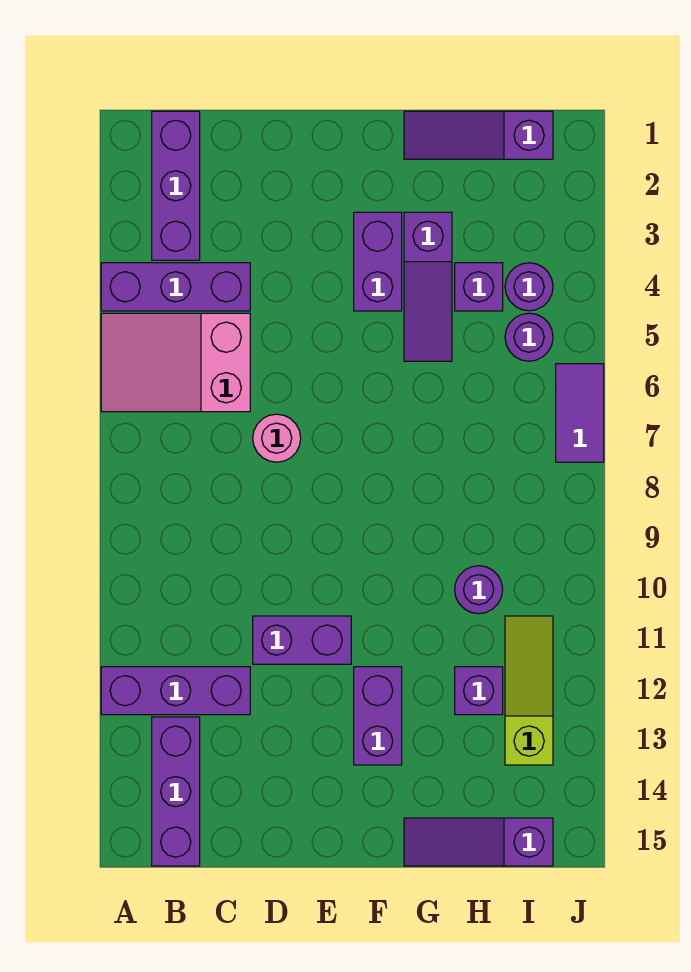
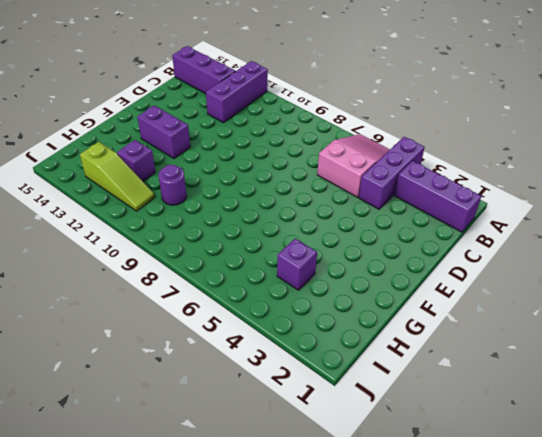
none -> pink round brick D7 level 1
none -> purple brick D11:E11 level 1
none -> purple brick F3:F4 level 1

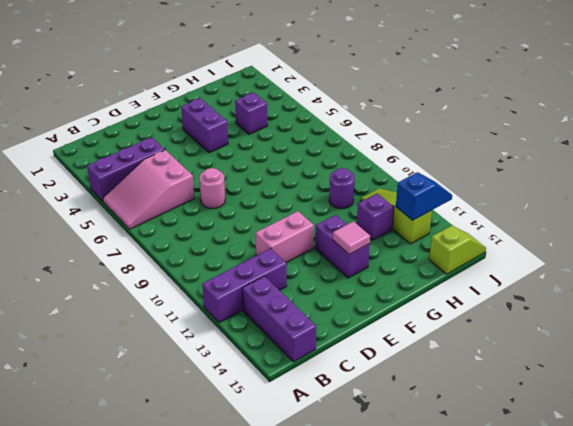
pink brick D11:E11 level 1 -> purple brick D11:E11 level 1
pink tile F13 level 2 -> none
blue slope I13:J13 level 2 top I -> none
lime slope I15:J15 level 1 top I -> purple slope G15:I15 level 1 top I
none -> purple brick B1:B3 level 1
none -> purple slope G1:I1 level 1 top I
none -> purple slope G3:G5 level 1 top 3

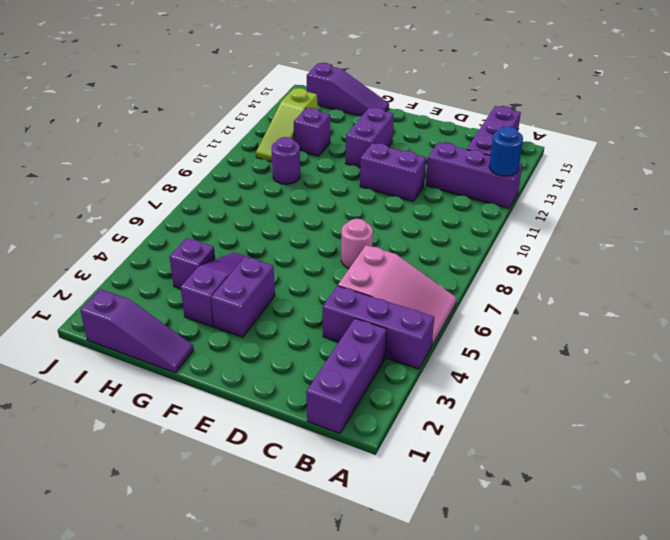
blue round brick A12 level 2 -> none
none -> purple round brick I4 level 1
none -> purple round brick I5 level 1
none -> purple tile J6:J7 level 1

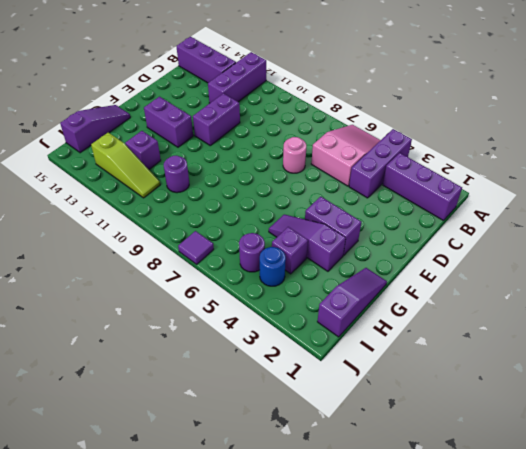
blue round brick I4 level 1 -> purple round brick I4 level 1
purple tile J7 level 1 -> purple tile J6:J7 level 1

